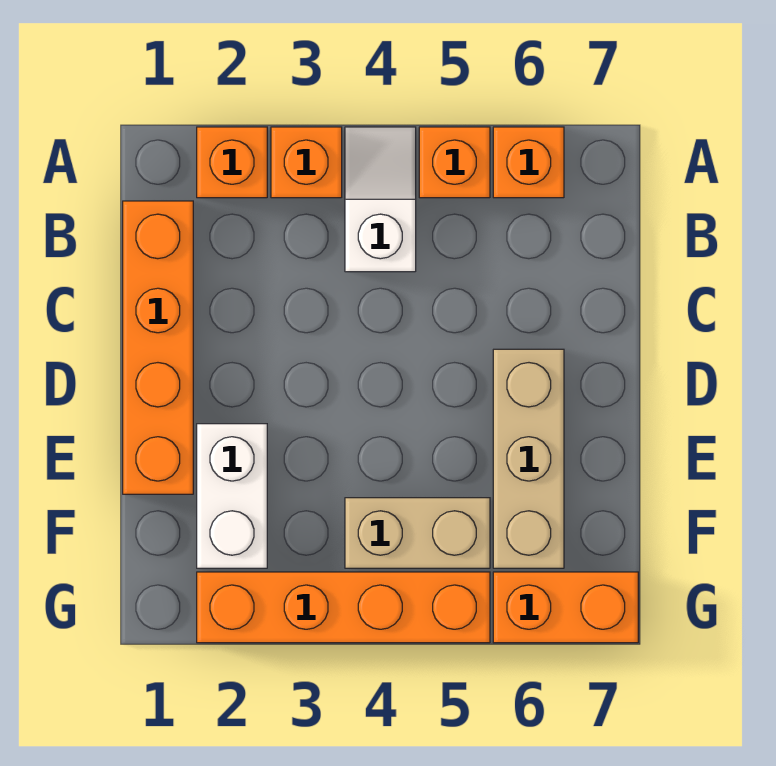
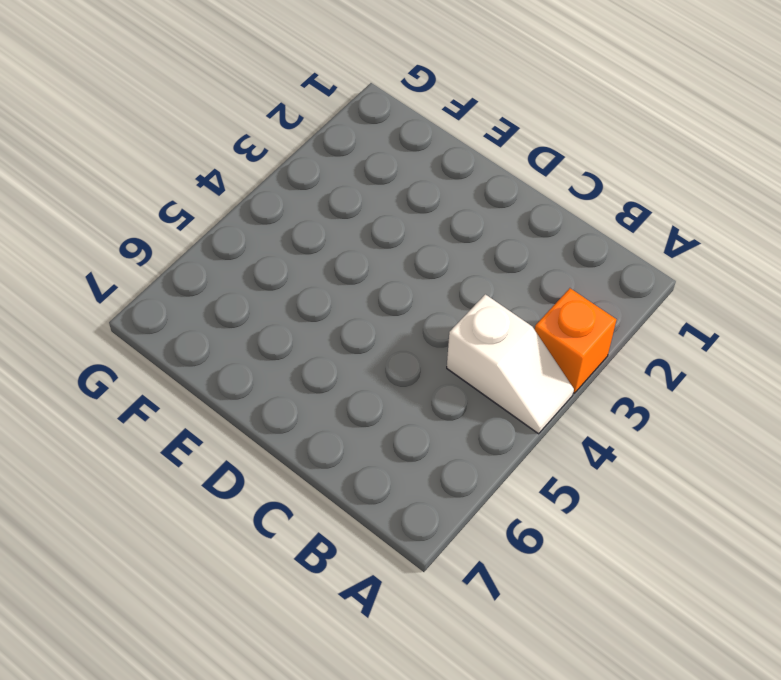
none -> orange brick A2 level 1
none -> orange brick A5 level 1

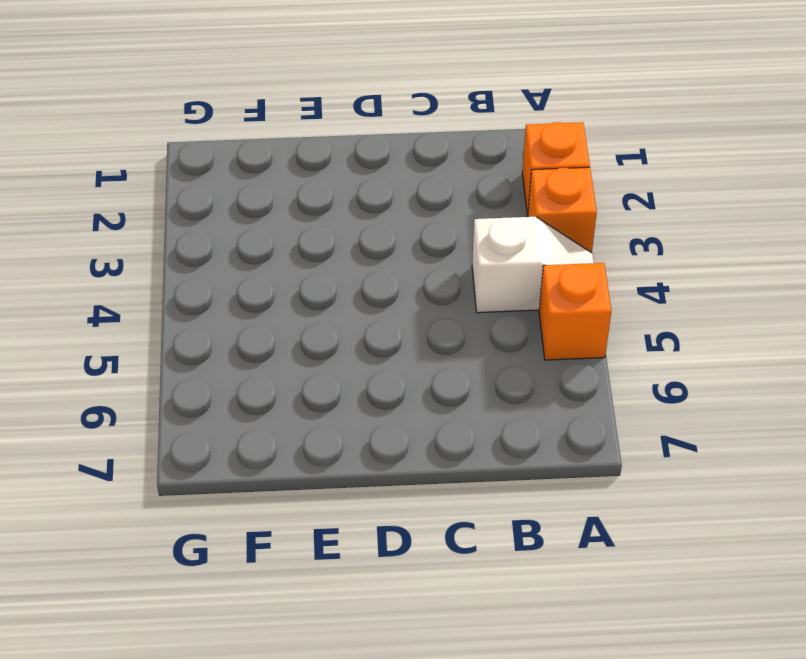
none -> orange brick A6 level 1
none -> orange brick B1:E1 level 1

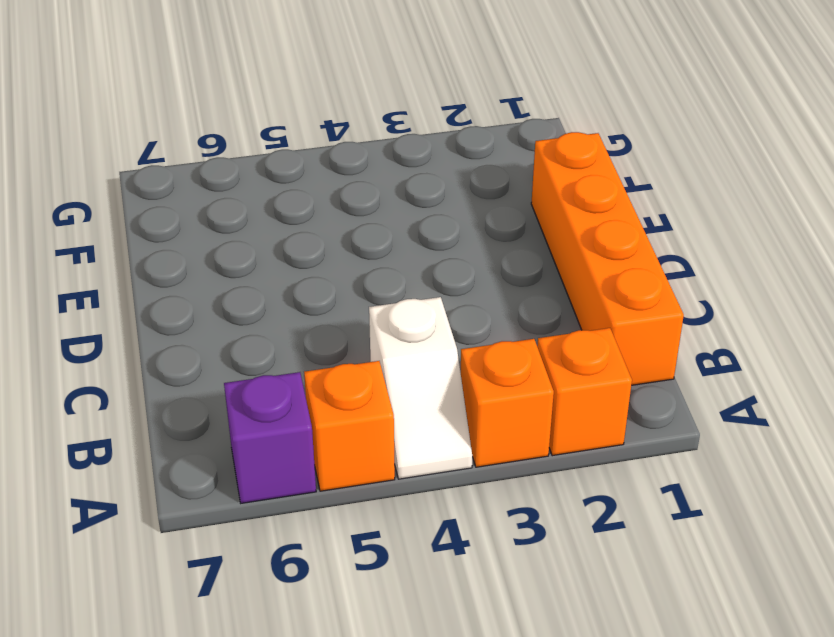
purple brick A6 level 1 -> orange brick A6 level 1
none -> tan brick D6:F6 level 1
none -> white brick E2:F2 level 1

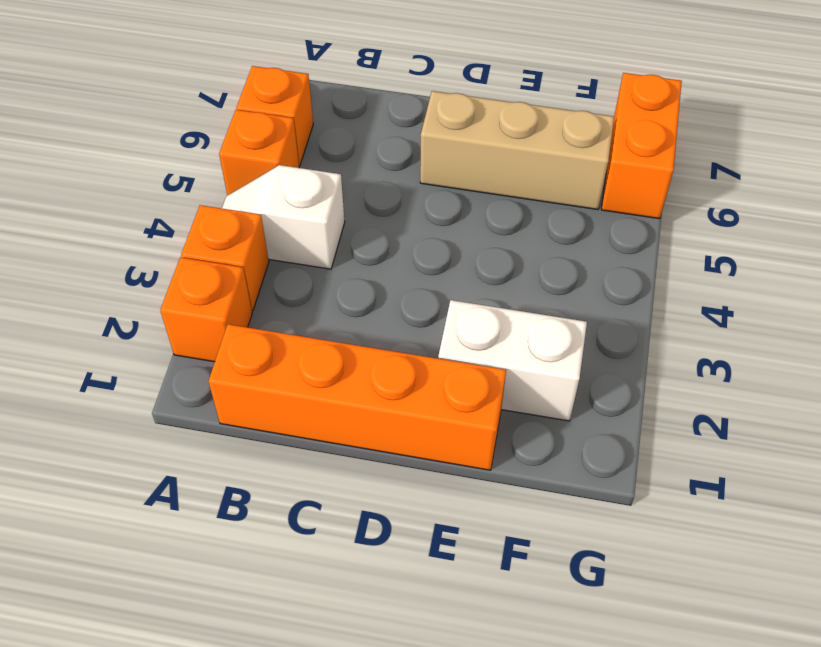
none -> tan brick F4:F5 level 1
none -> orange brick G2:G5 level 1

